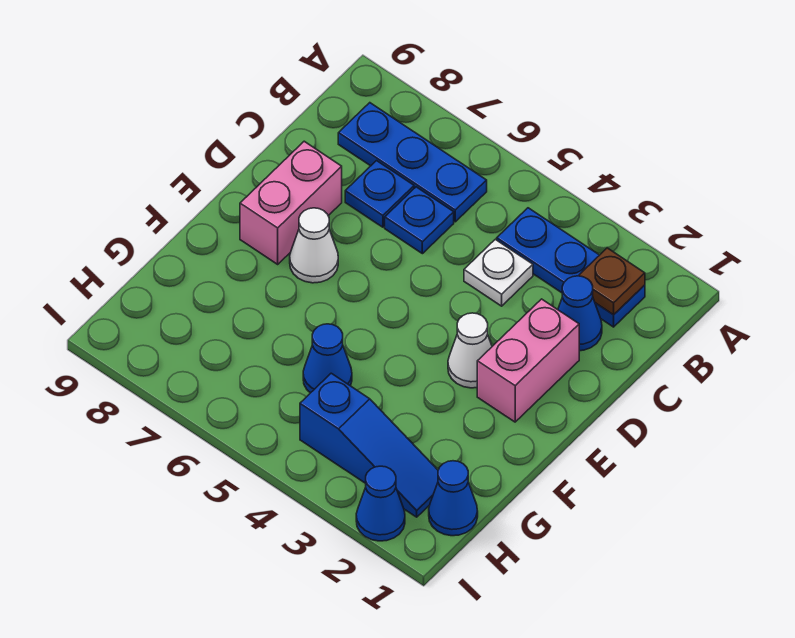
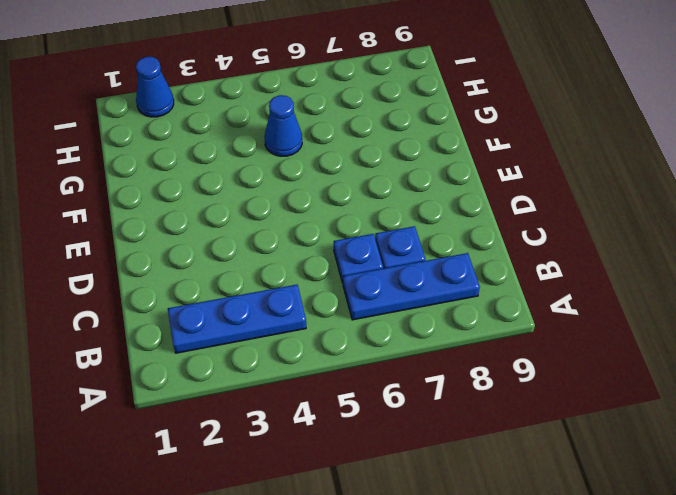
none -> blue cone C2 level 1
none -> white plate C4 level 1
none -> pink brick D2:E2 level 1

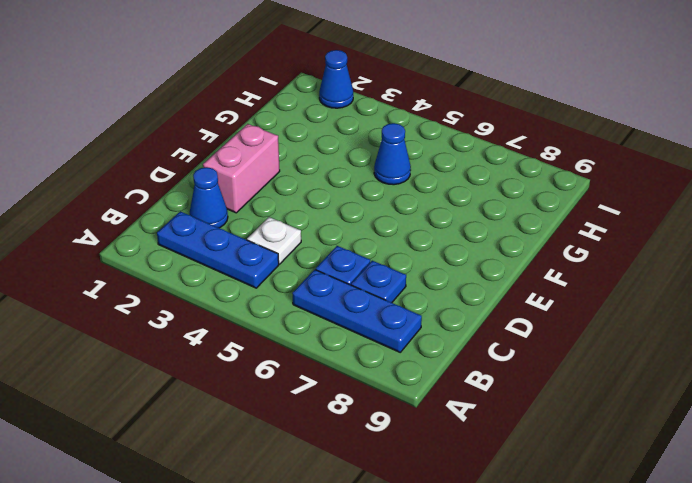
none -> pink brick D8:E8 level 1
none -> white cone E3 level 1
none -> white cone E7 level 1

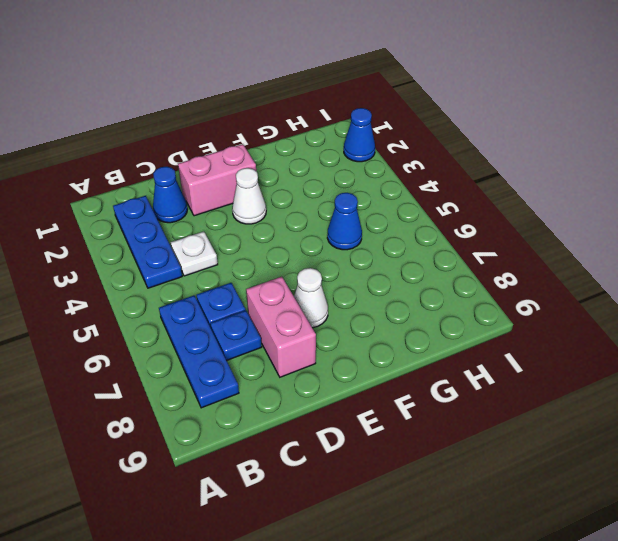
pink brick D7:D8 level 1 -> pink brick D8:E8 level 1
none -> blue cone H1 level 1
none -> blue slope H2:H4 level 1 top 4
none -> brown plate B2 level 2

